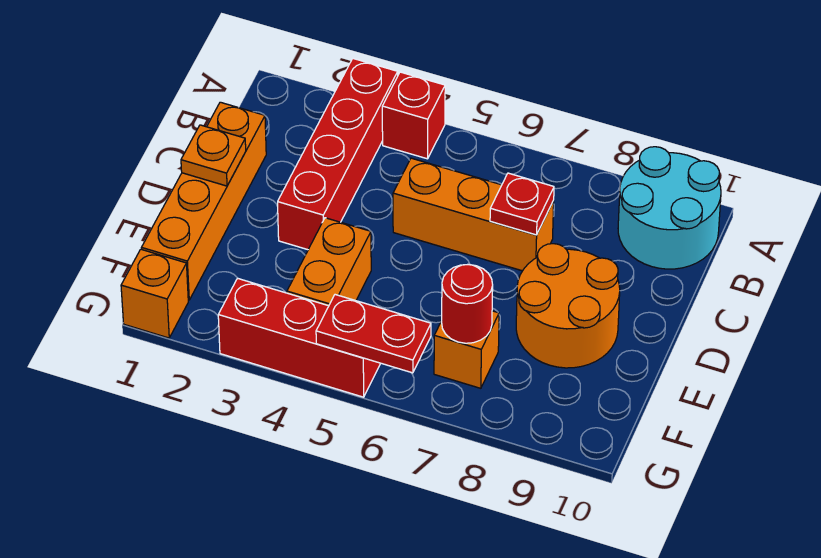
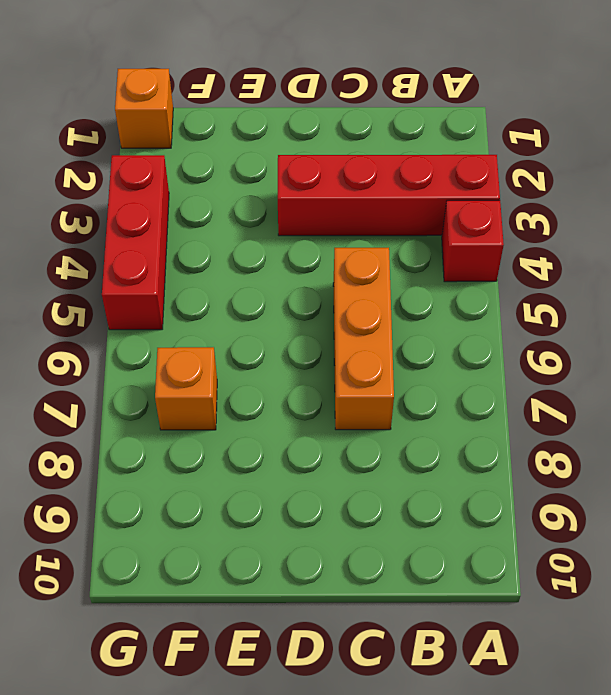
none -> cyan round brick A9:B10 level 1
none -> orange brick C1:F1 level 1
none -> orange round brick D8:E9 level 1

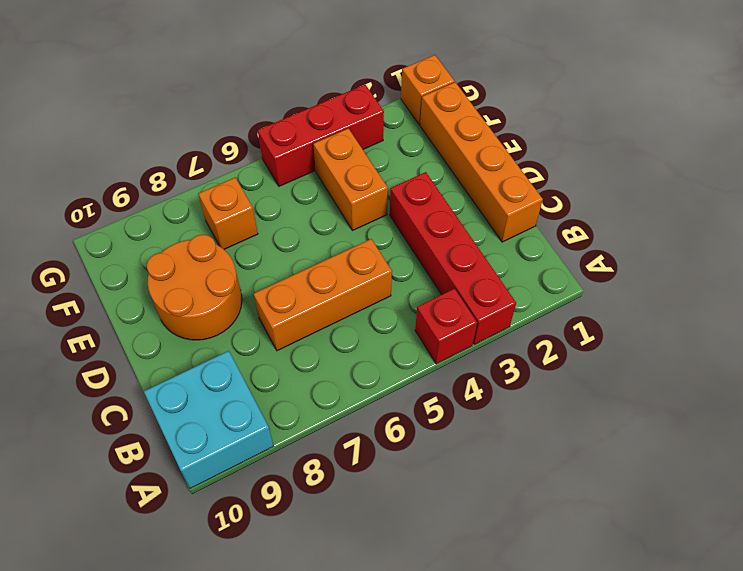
cyan brick A9:B10 level 1 -> cyan round brick A9:B10 level 1
none -> red plate C7 level 2
none -> orange plate D1 level 2
none -> red round brick F7 level 2

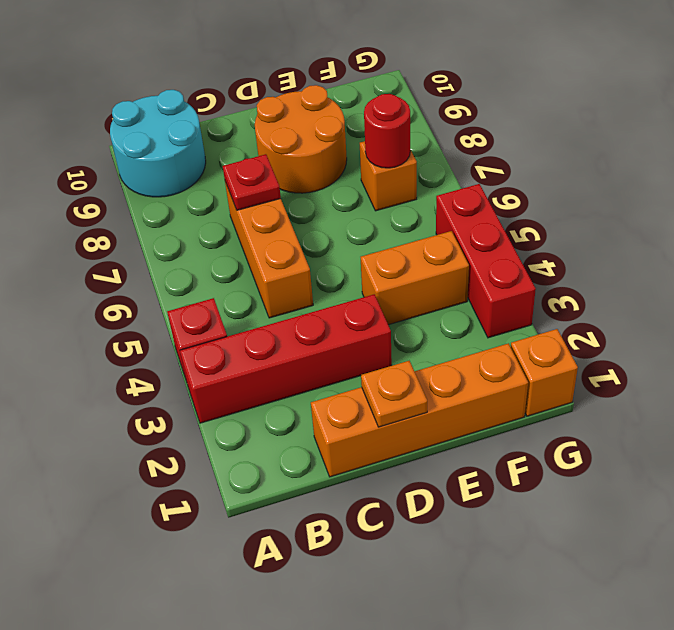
none -> red plate G5:G6 level 2

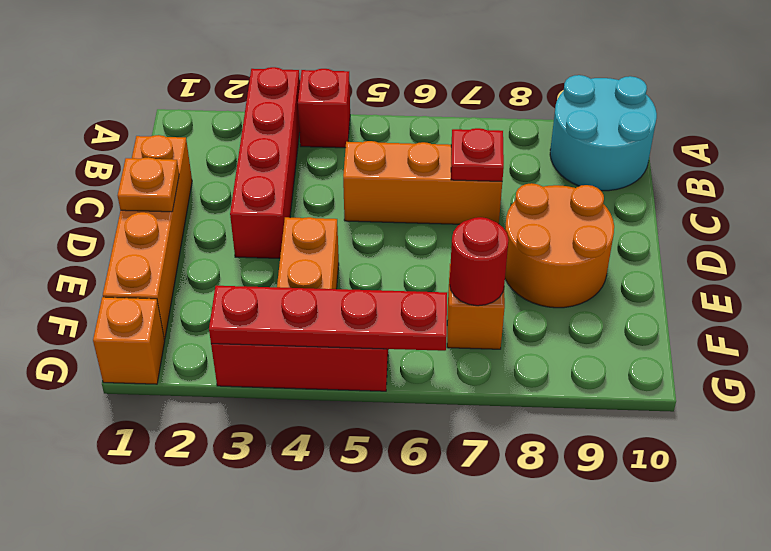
red plate G3:G6 level 2 -> red plate G5:G6 level 2

